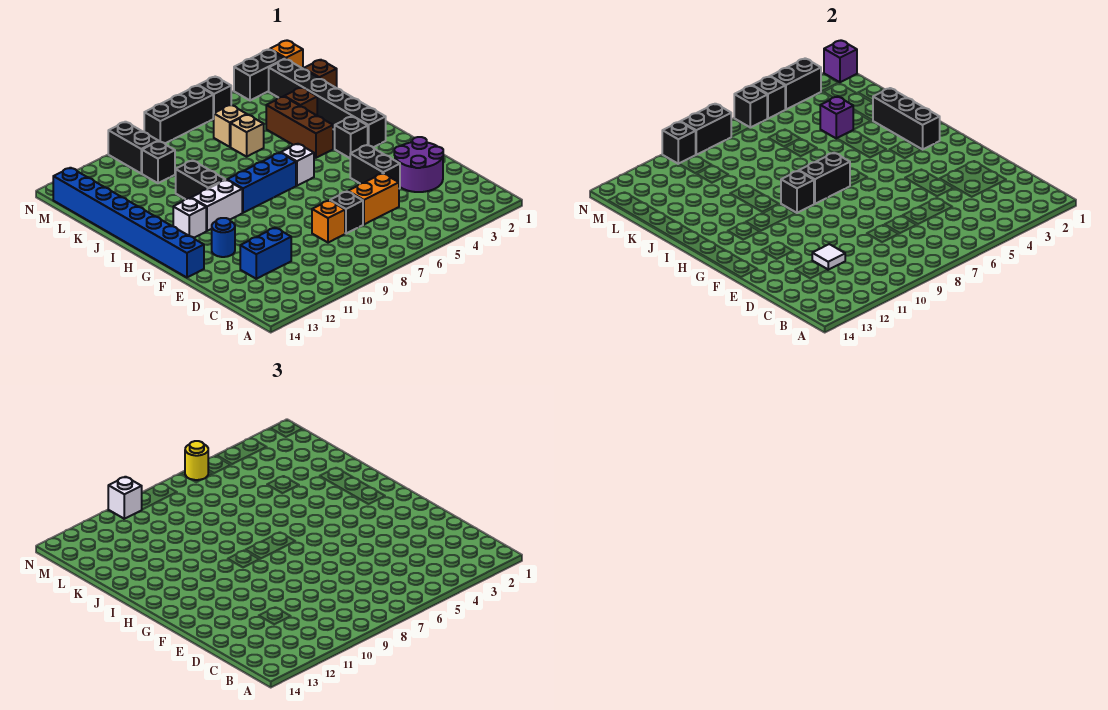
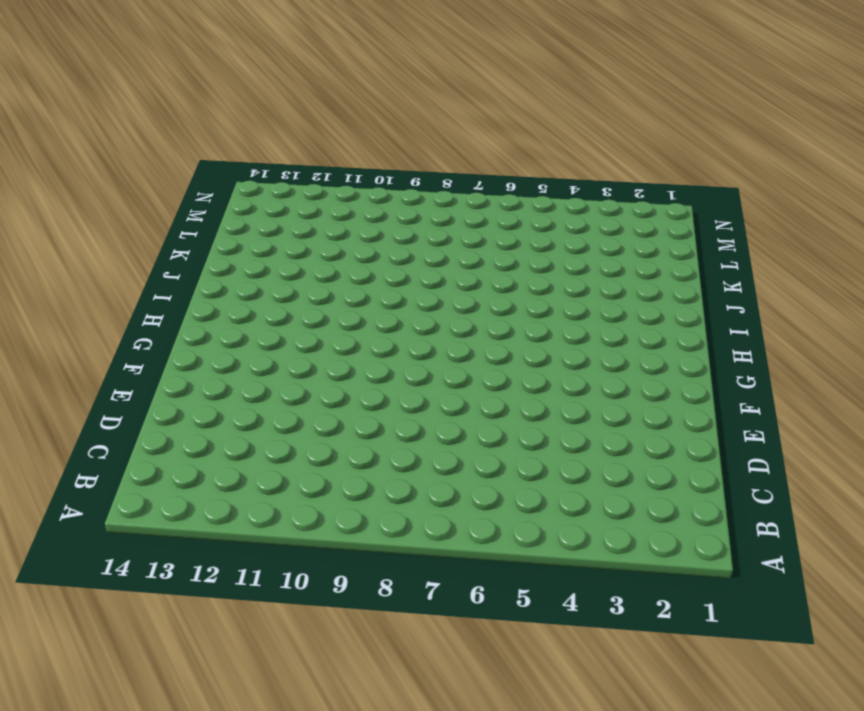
none -> purple round brick D2:E3 level 1
none -> orange brick D5:D6 level 1
none -> black brick D7 level 1
none -> orange brick D8 level 1

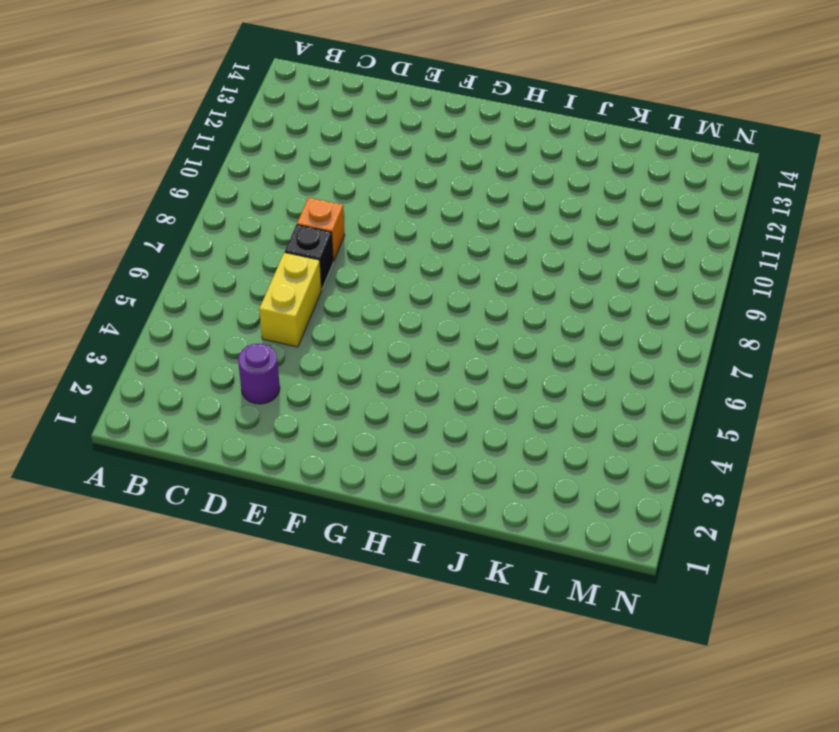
purple round brick D3 level 1 -> purple round brick D2:E3 level 1
yellow brick D5:D6 level 1 -> orange brick D5:D6 level 1
none -> blue brick D11:D12 level 1
none -> black brick E4:F4 level 1
none -> blue round brick F12 level 1
none -> blue brick F14:M14 level 1

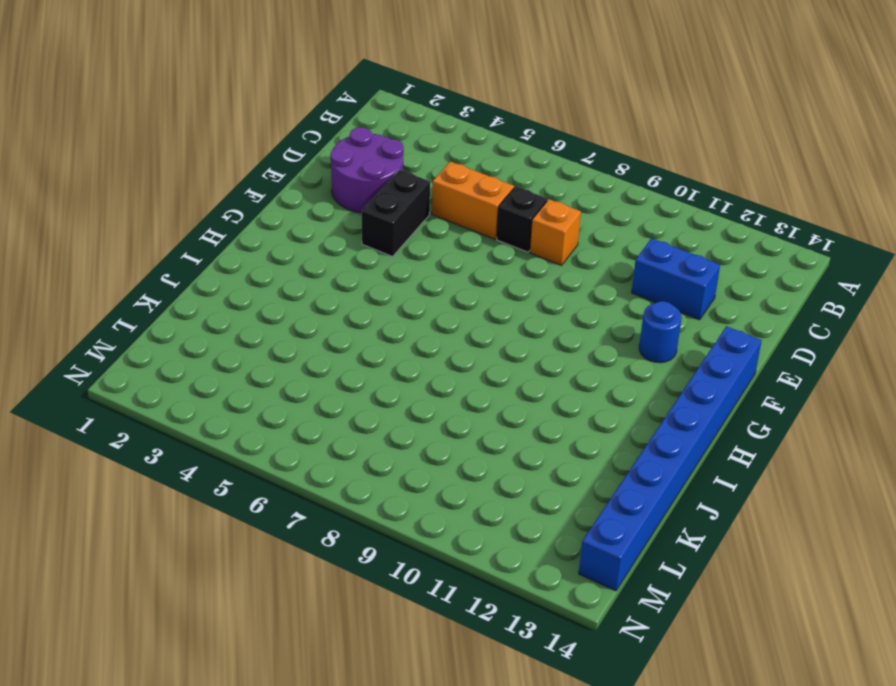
none -> black brick H2:M2 level 1
none -> black brick H3 level 1
none -> white brick H6 level 1
none -> blue brick H7:H9 level 1

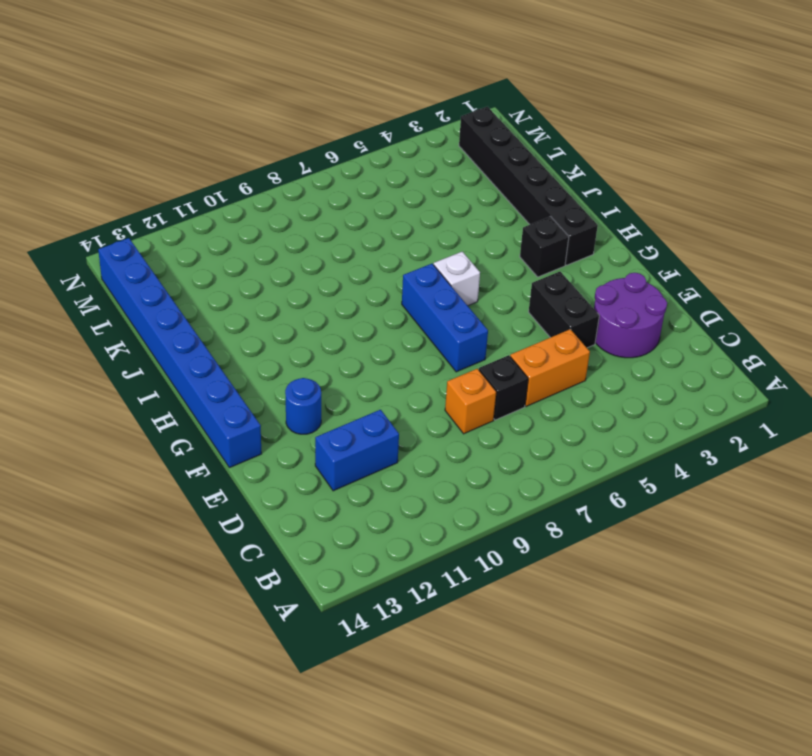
blue brick F7:H7 level 1 -> blue brick H7:H9 level 1
none -> white brick H10:H11 level 1
none -> white brick H12 level 1
none -> brown brick I4:K4 level 1
none -> black brick I10:J10 level 1

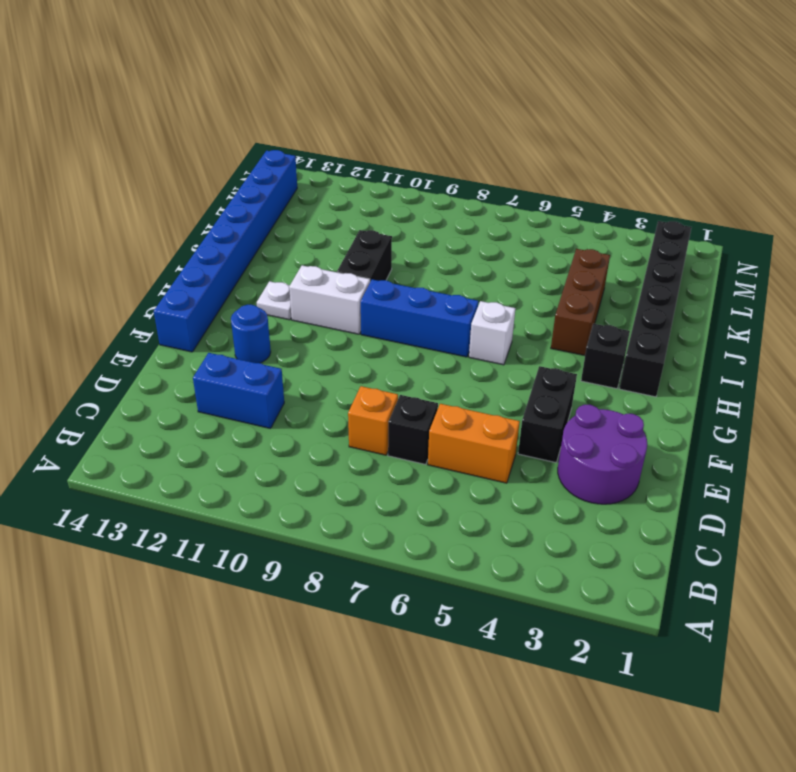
white plate H12 level 1 -> white brick H12 level 1
none -> brown brick K3 level 1
none -> tan brick K6 level 1
none -> brown brick L1 level 1
none -> tan brick L6 level 1

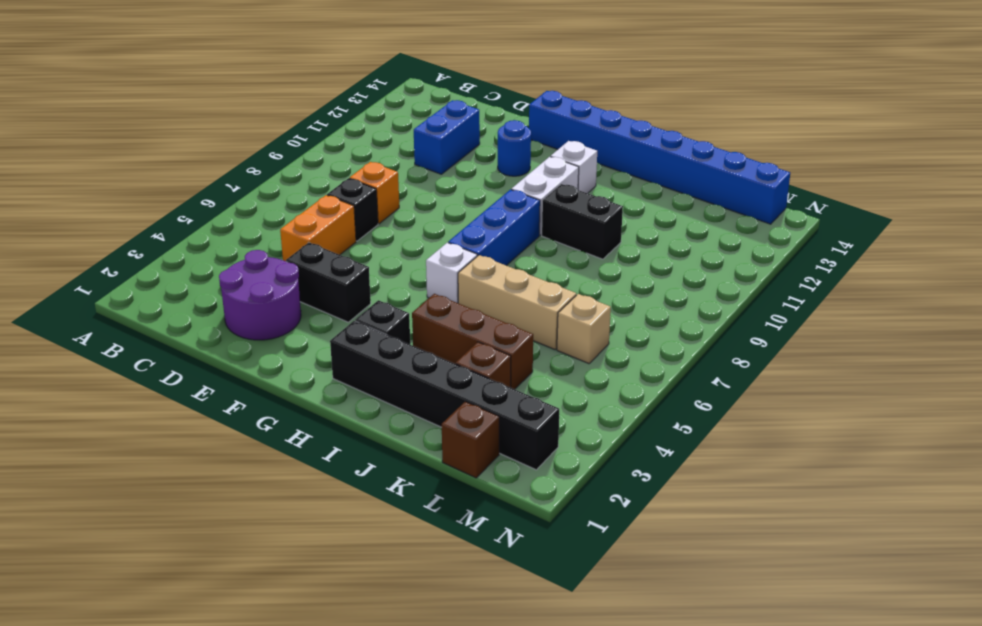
tan brick I6:K6 level 1 -> tan brick K6 level 1
none -> black brick L10 level 1
none -> black brick M10:N10 level 1
none -> orange brick N1 level 1
none -> black brick N2:N3 level 1

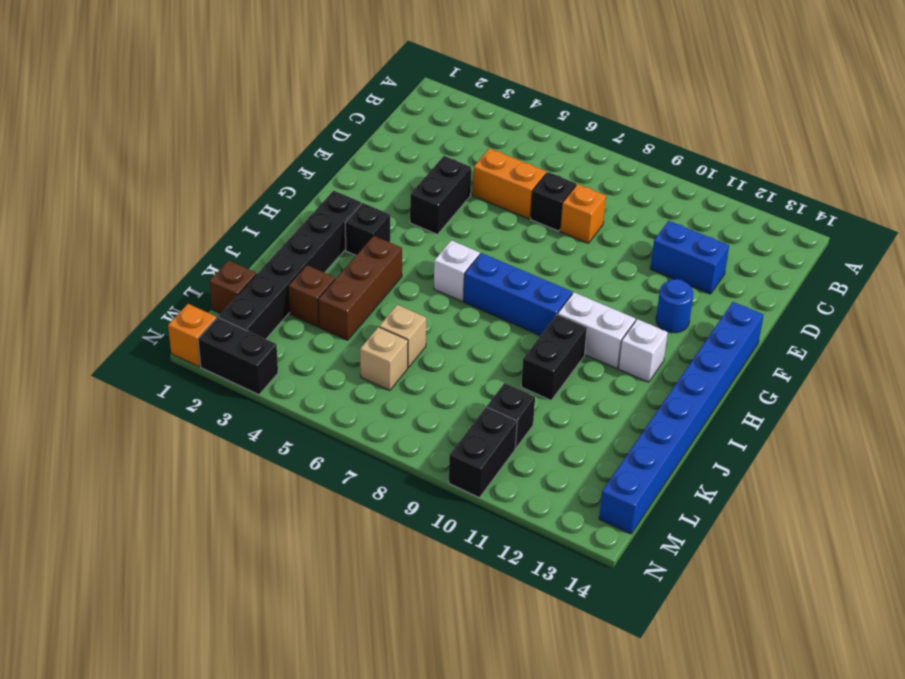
none -> purple round brick D2:E3 level 1
none -> black brick N5 level 1
none -> black brick N6:N8 level 1
none -> white tile D11 level 2

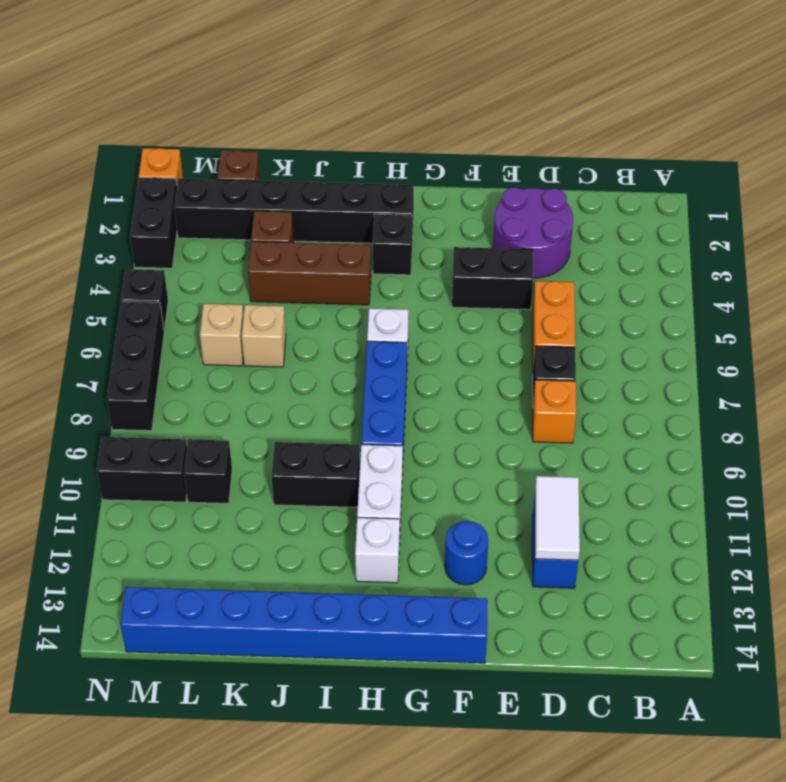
white tile D11:D12 level 2 -> white tile D11 level 2
none -> black brick H2:J2 level 2
none -> black brick H7:H8 level 2
none -> black brick H9 level 2
none -> purple brick K4 level 2

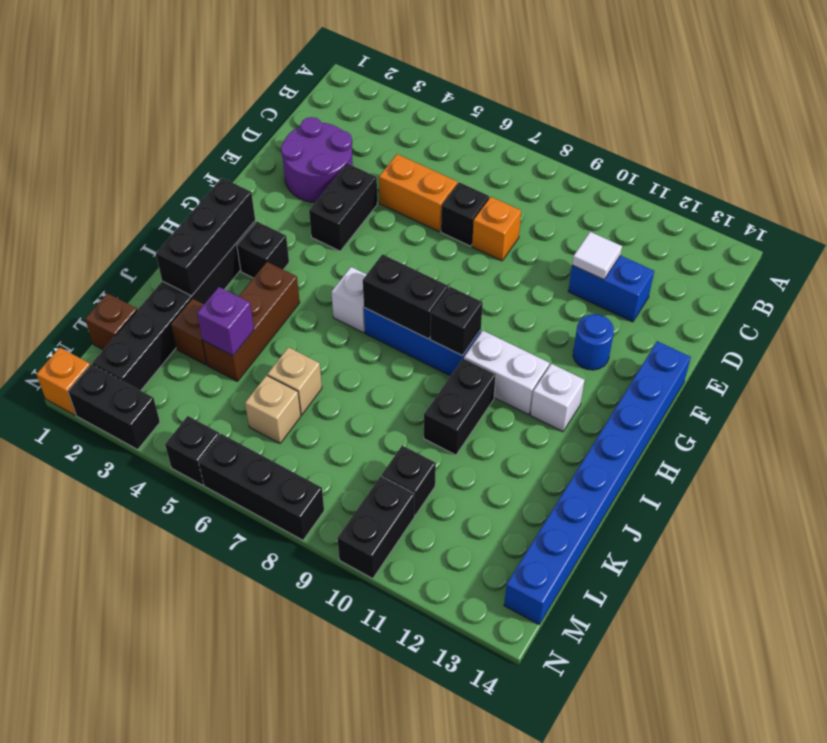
none -> purple brick N1 level 2
none -> black brick N3:N4 level 2
none -> black brick N5 level 2
none -> black brick N6 level 2

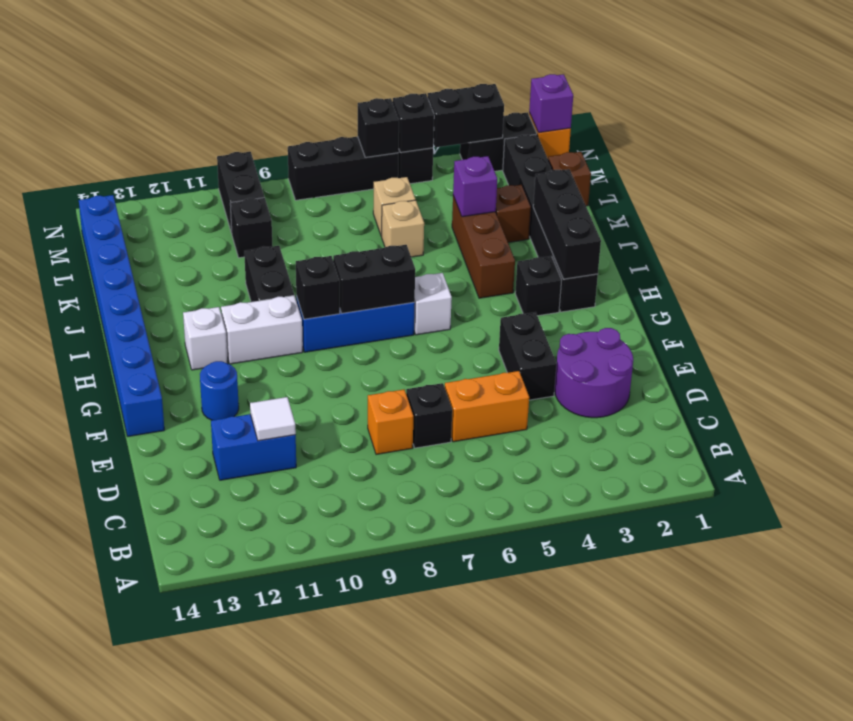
none -> black brick N8:N9 level 2
none -> black brick N10 level 2
none -> yellow round brick N6 level 3
none -> white brick N10 level 3

